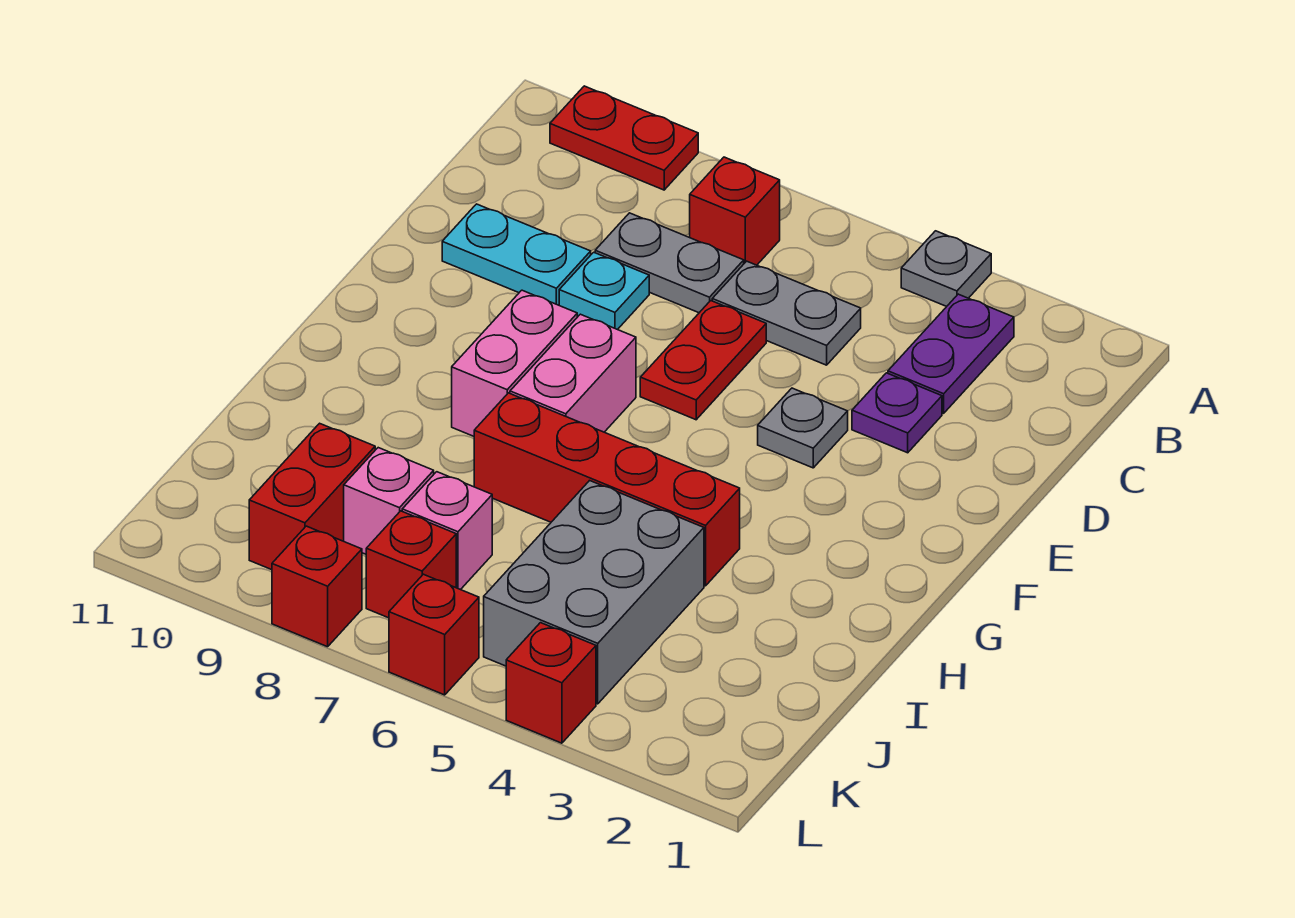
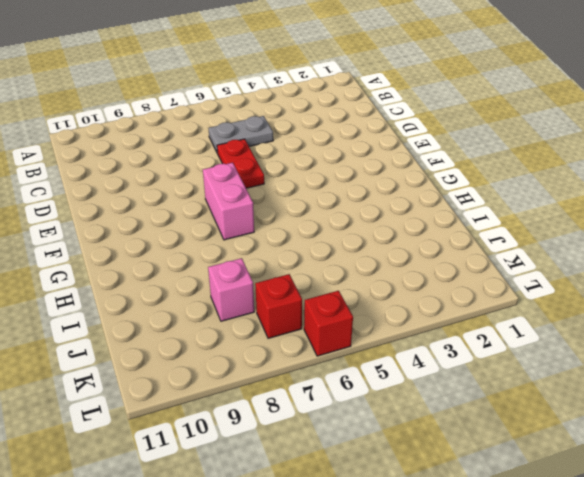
none -> grey plate A4 level 1
none -> red plate A9:A10 level 1
none -> purple plate B3:C3 level 1

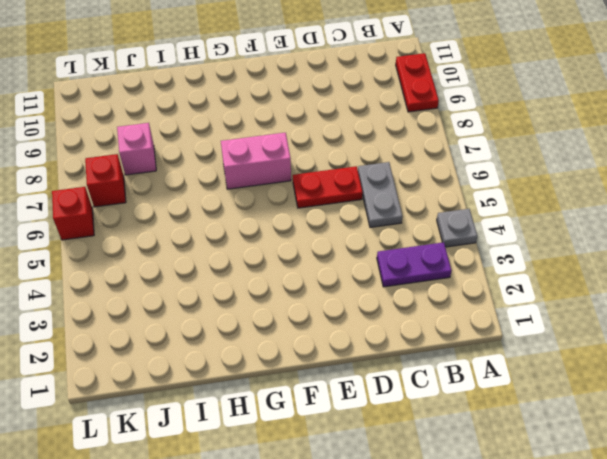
none -> red brick B7 level 1
none -> grey plate C7:C8 level 1
none -> purple plate D3 level 1

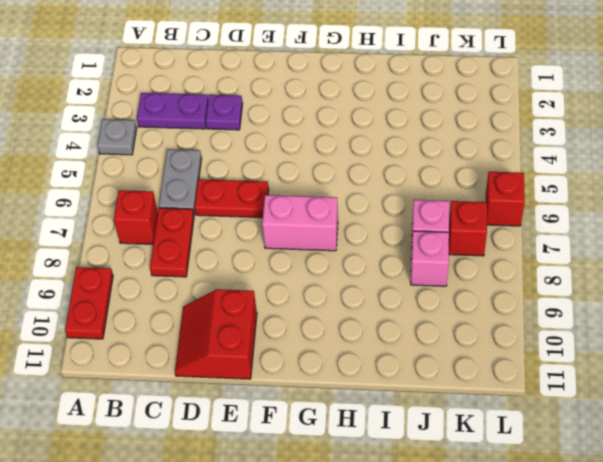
red plate C7:C8 level 1 -> grey plate C7:C8 level 1
red slope D10:E11 level 1 top E -> cyan plate D9:D10 level 1
none -> cyan plate D8 level 1
none -> grey plate E4 level 1
none -> pink brick F8:G8 level 1

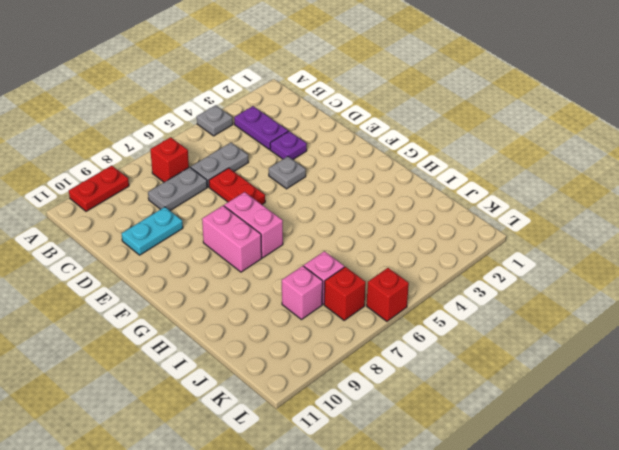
none -> cyan plate D8 level 1
none -> red brick H4:H7 level 1
none -> grey brick I4:K5 level 1

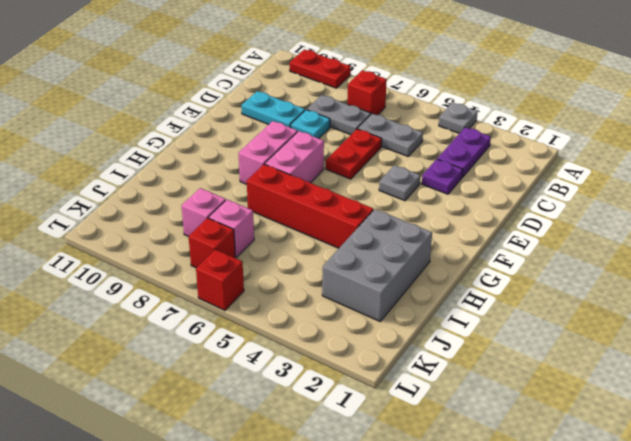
grey brick H2:J3 level 1 -> grey brick I4:K5 level 1
none -> red brick J9:K9 level 1
none -> red brick L4 level 1
none -> red brick L8 level 1

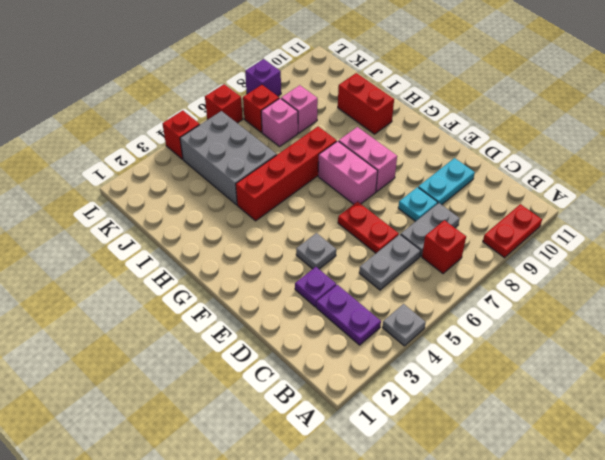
red brick H10:I10 level 1 -> red brick J9:K9 level 1
purple brick L8 level 1 -> red brick L8 level 1

